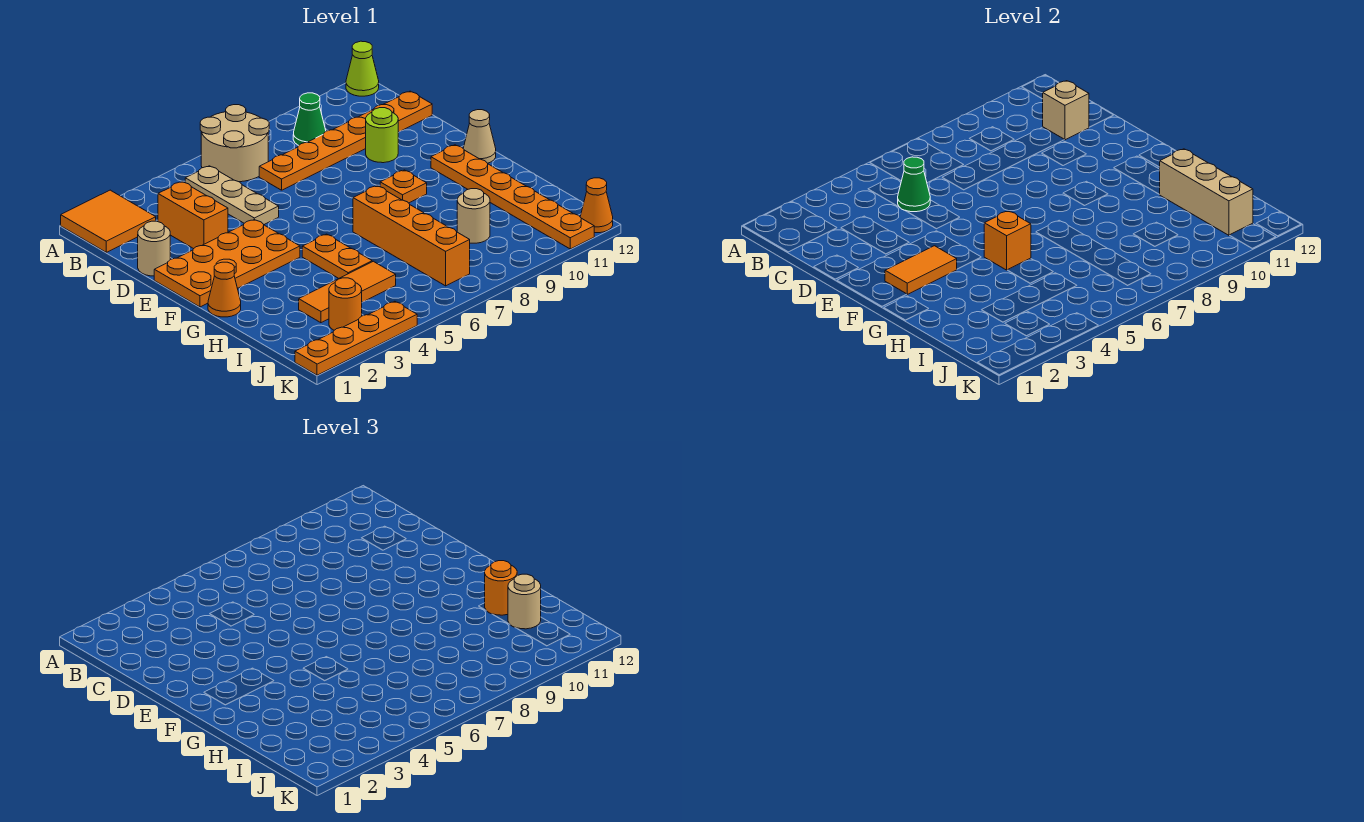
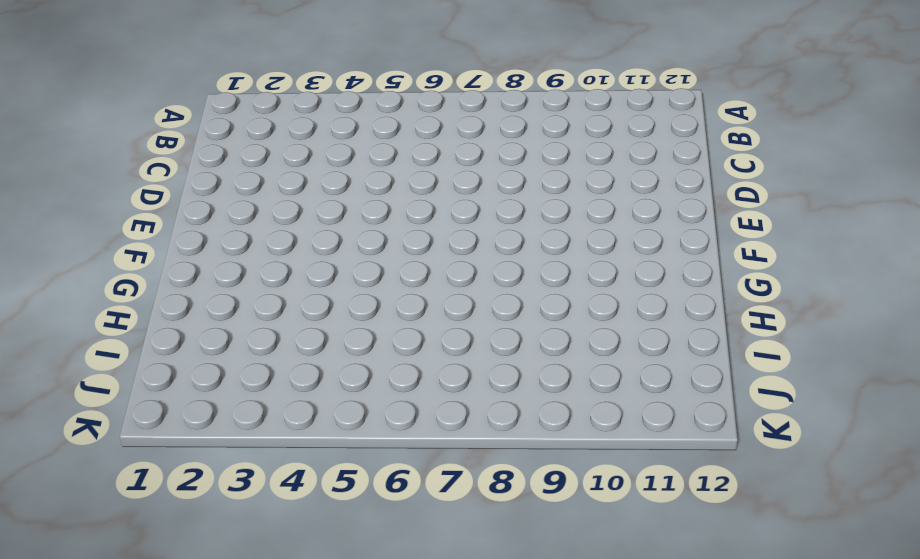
none -> orange tile A1:B2 level 1
none -> tan round brick A6:B7 level 1
none -> lime cone A12 level 1

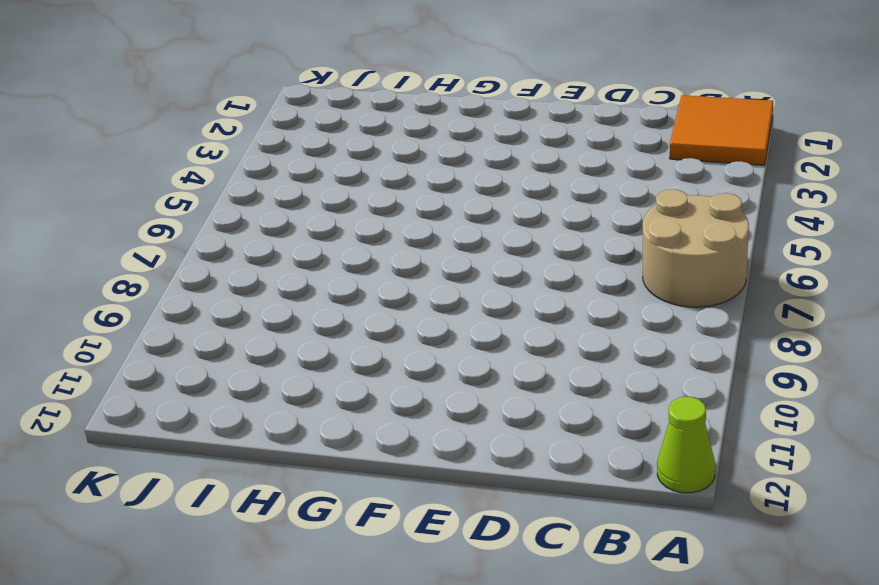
none -> tan plate B5:D5 level 1
none -> green cone B9 level 1
none -> orange brick C3:D3 level 1

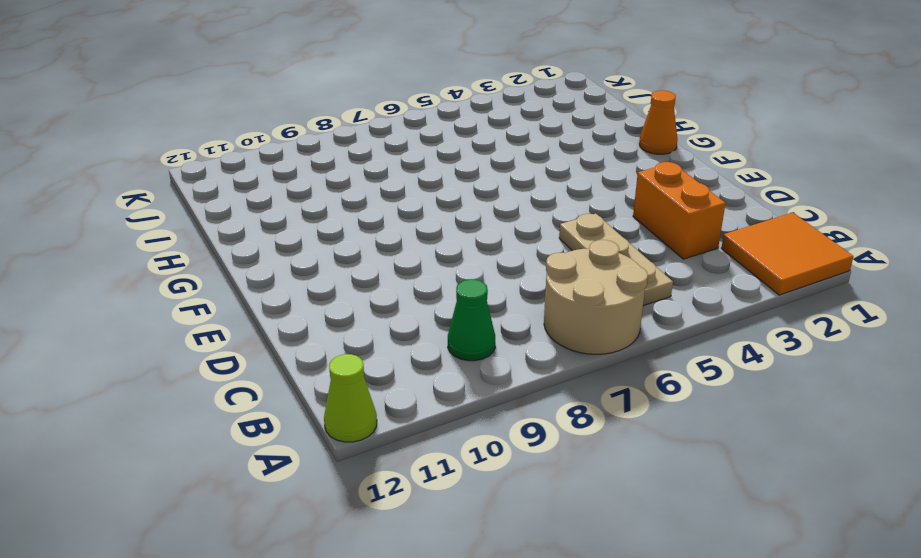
none -> orange plate C7:C12 level 1
none -> tan round brick D1 level 1
none -> lime round brick D10 level 1

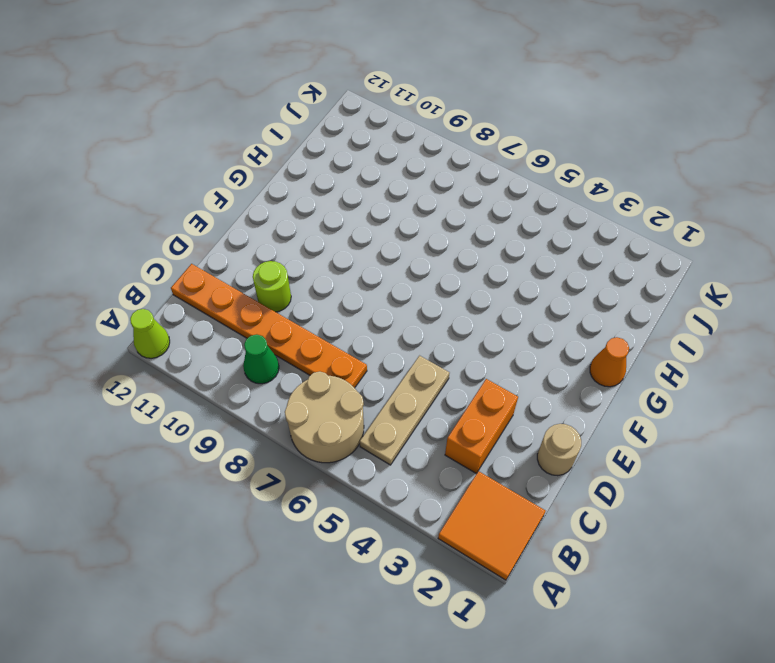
none -> orange plate E1:F4 level 1
none -> orange plate F9 level 1
none -> orange plate F11:K11 level 1

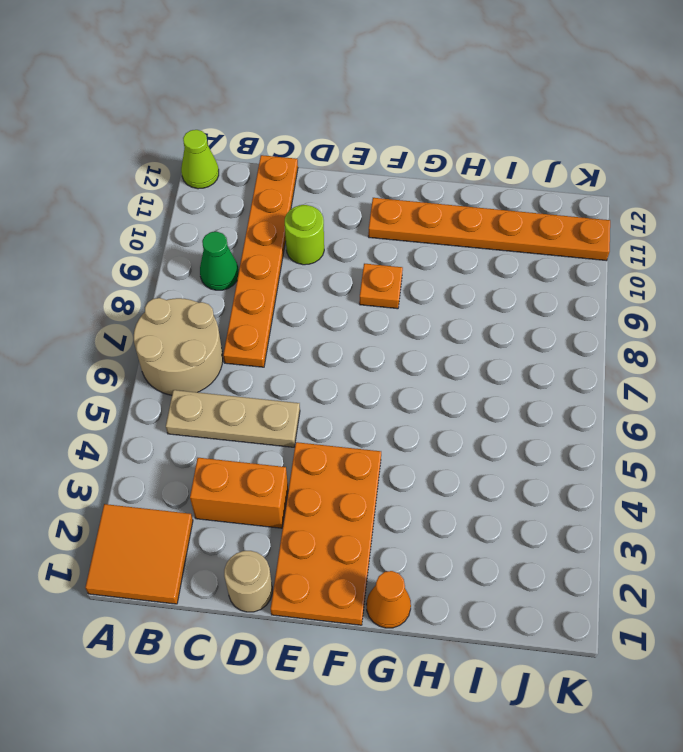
none -> tan cone F12 level 1
none -> orange plate G5:H5 level 1
none -> orange brick G7:J7 level 1

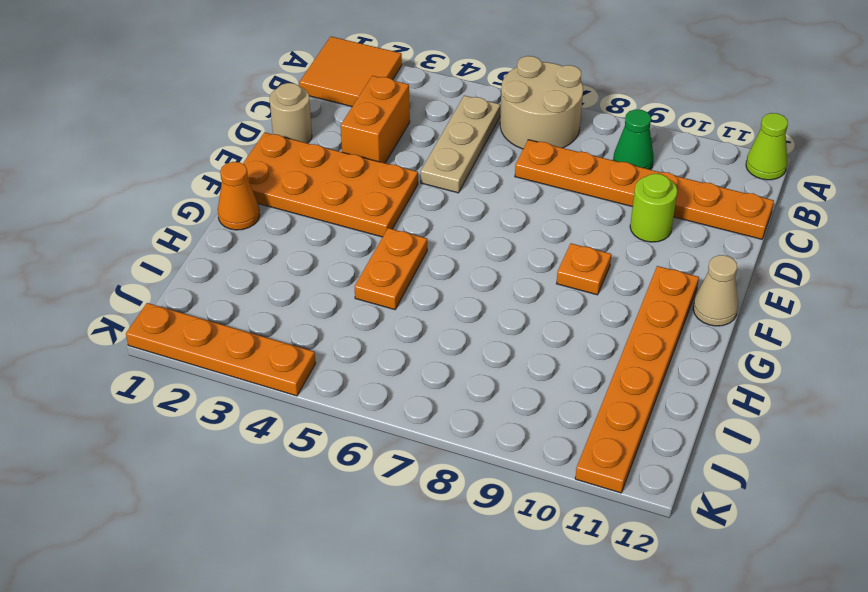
none -> orange brick G7:J7 level 1
none -> orange tile I3:I5 level 1
none -> tan round brick I9 level 1

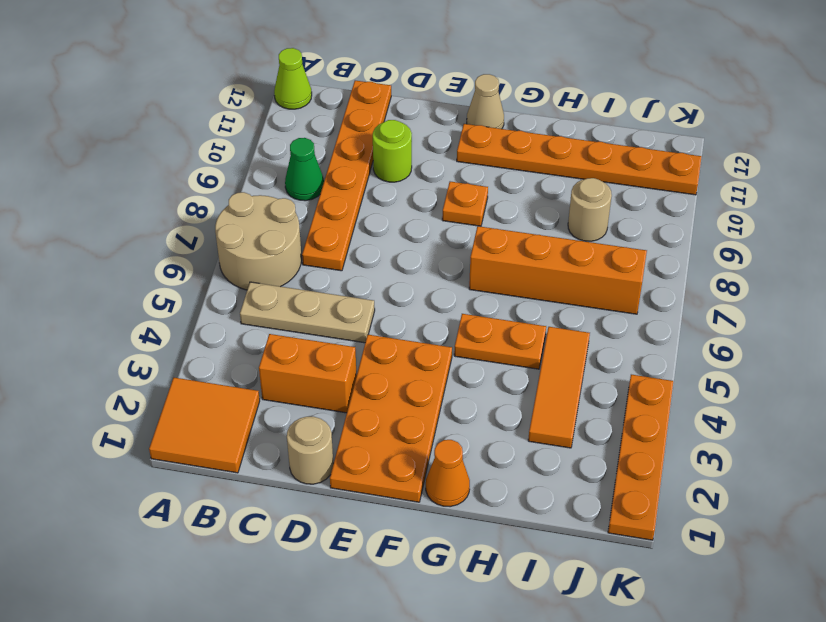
none -> orange round brick J3 level 1
none -> orange cone K12 level 1
none -> green cone C5 level 2

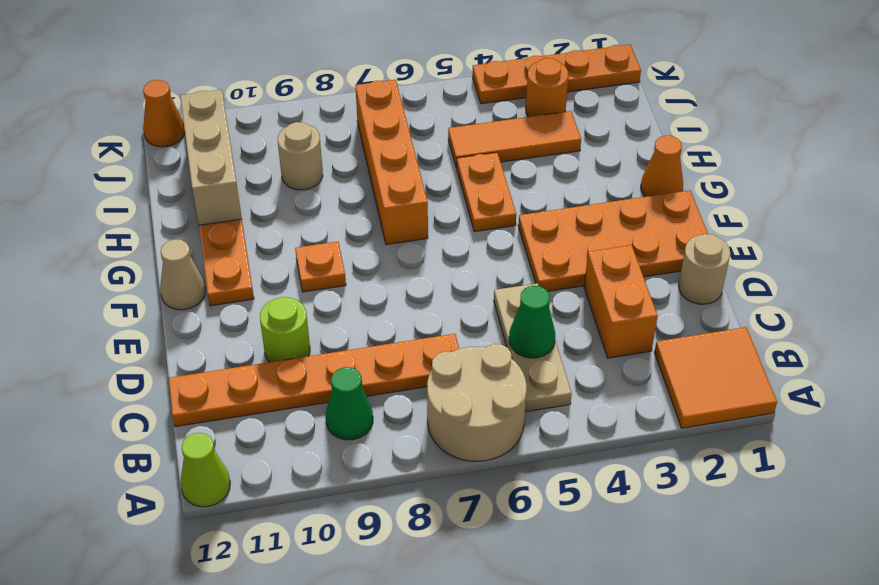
none -> tan brick C11 level 2
none -> orange tile F2:F3 level 2
none -> orange brick G5 level 2

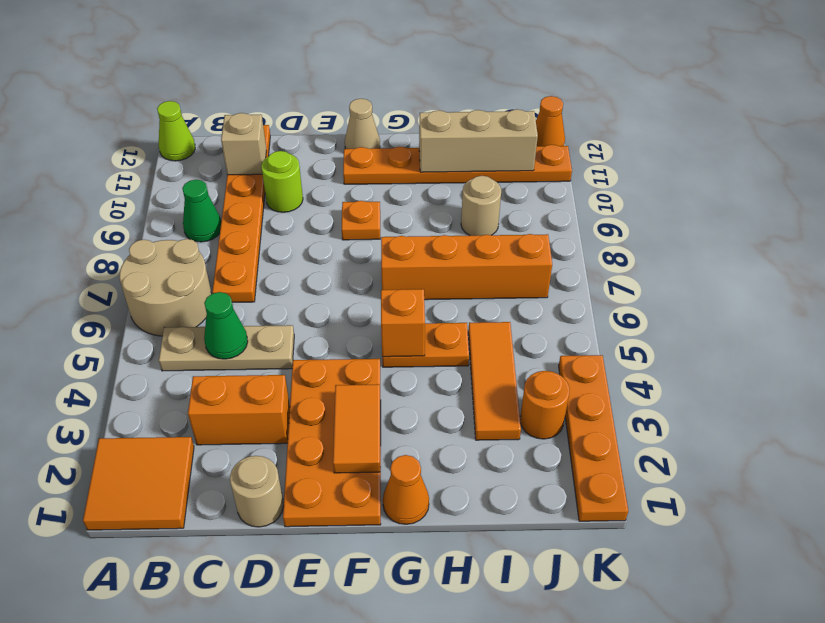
none -> orange round brick H11 level 3
none -> tan round brick I11 level 3

